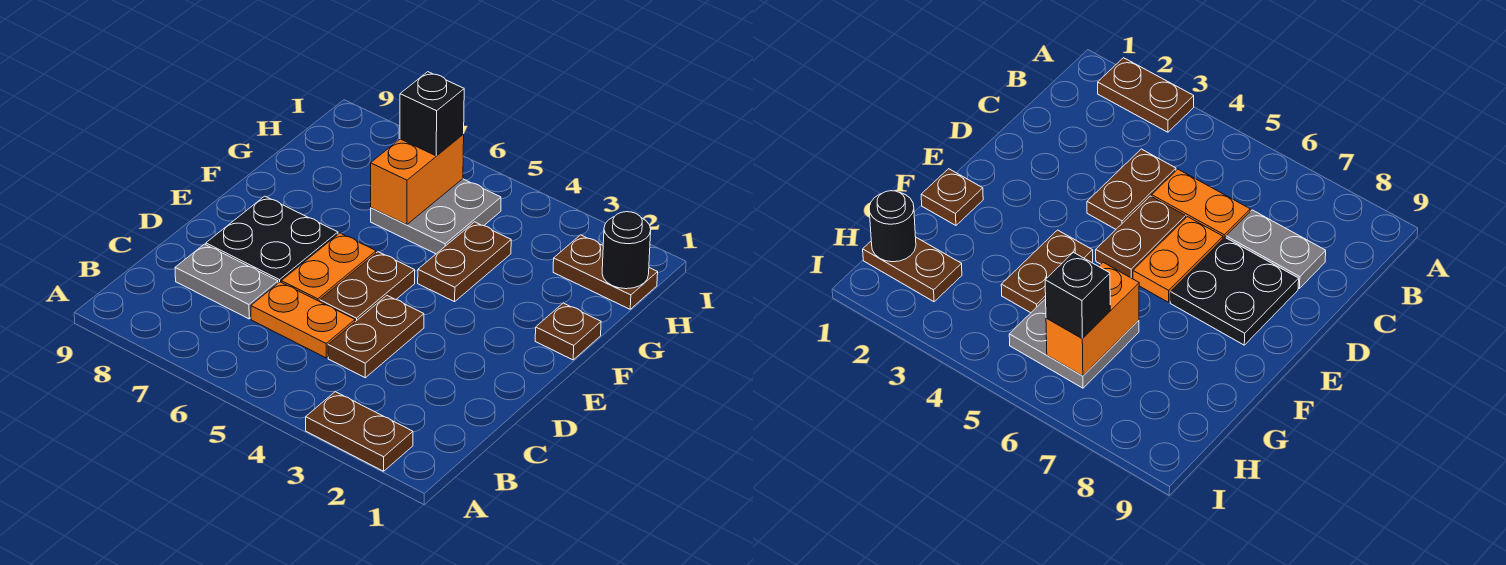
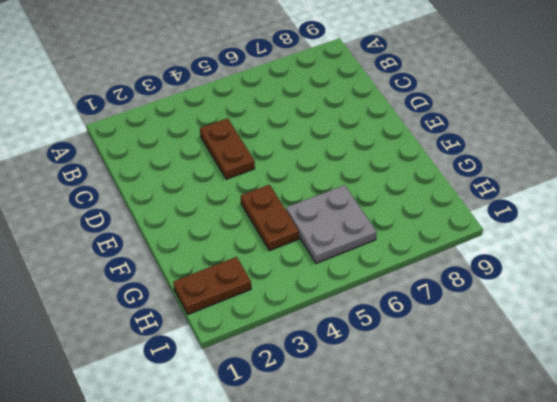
none -> brown plate A2:A3 level 1
none -> orange plate C5:C6 level 1
none -> grey plate C7:C8 level 1

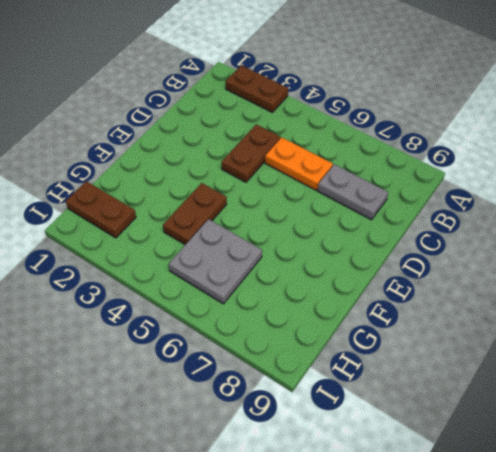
none -> brown plate D5:E5 level 1
none -> orange plate D6:E6 level 1
none -> black plate D7:E8 level 1

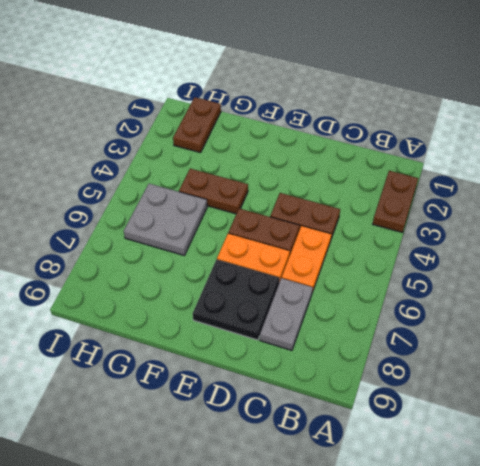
none -> brown plate F1 level 1
none -> orange brick G6:H6 level 2
none -> black round brick H1 level 2

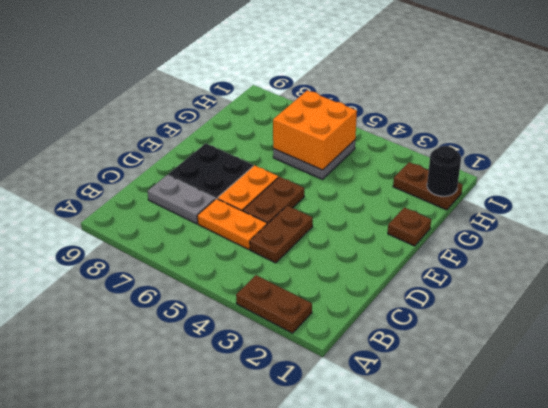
orange brick G5:H6 level 2 -> orange brick G6:H6 level 2
none -> brown plate F4:G4 level 1
none -> black brick H6 level 3

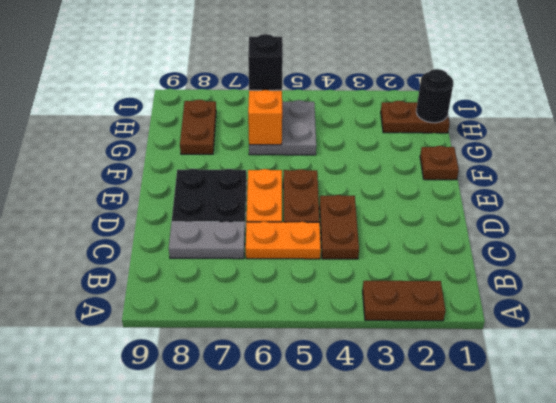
brown plate G8:H8 level 1 -> brown plate F4:G4 level 1

